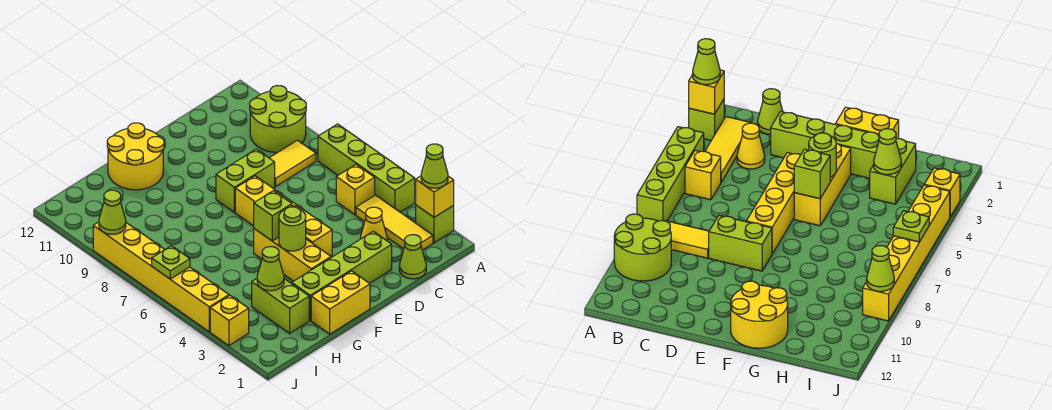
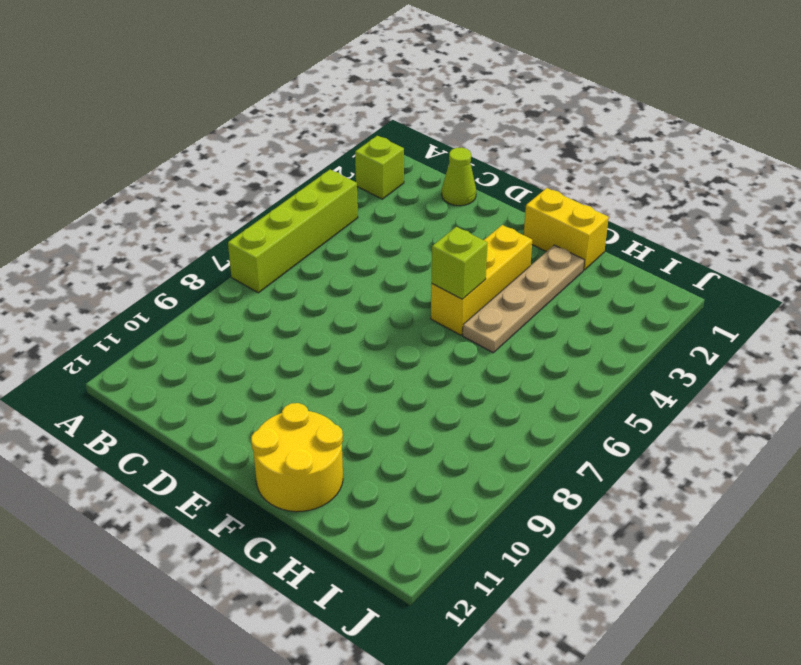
tan plate G2:G5 level 1 -> lime brick D2:G2 level 1
none -> lime round brick A9:B10 level 1
none -> yellow tile B2:B4 level 1
none -> yellow brick B5 level 1

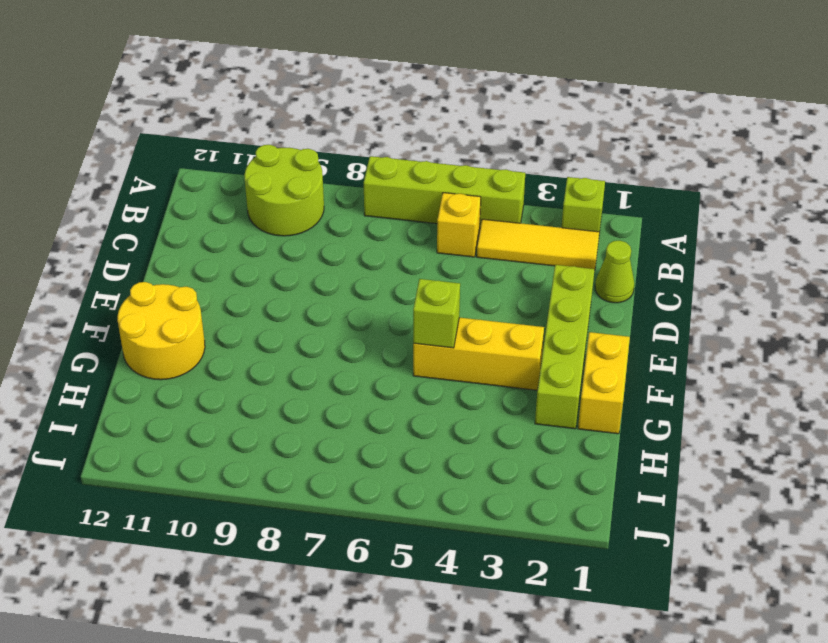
none -> yellow tile B8:C8 level 1
none -> yellow cone C3 level 1
none -> lime brick D8:E8 level 1

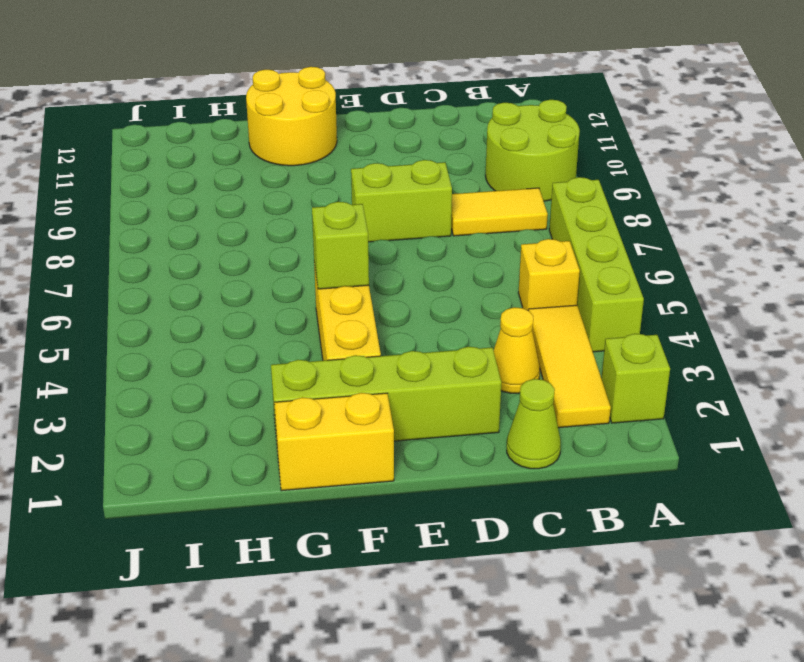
none -> yellow brick E4:E7 level 1
none -> lime brick H2:H3 level 1
none -> yellow brick J3 level 1

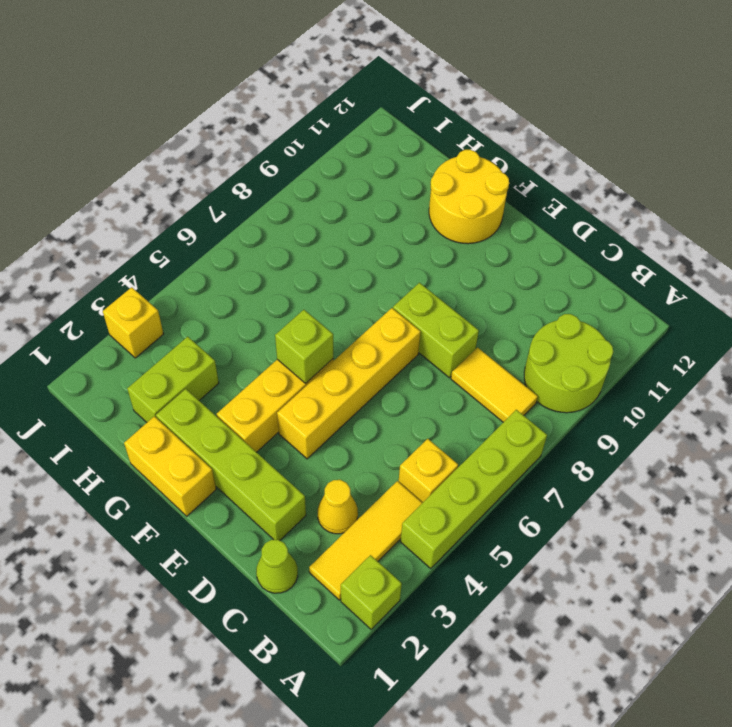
none -> yellow brick J4:J9 level 1
none -> yellow brick A2 level 2
none -> lime round brick F4 level 2

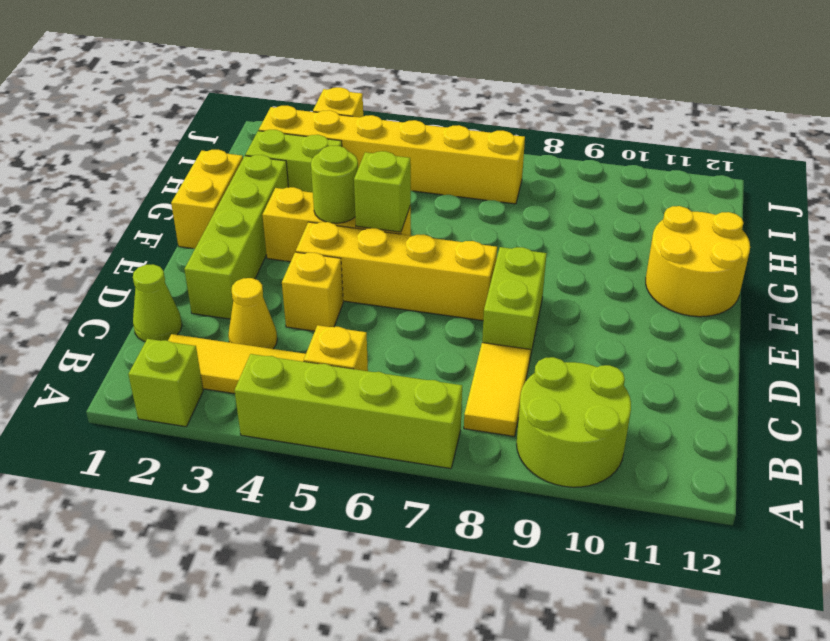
yellow brick D4 level 1 -> yellow brick A2 level 2
yellow brick I2:I7 level 1 -> yellow brick J4:J9 level 1
none -> lime cone H3 level 2
none -> lime plate J6 level 2
none -> lime cone J9 level 2

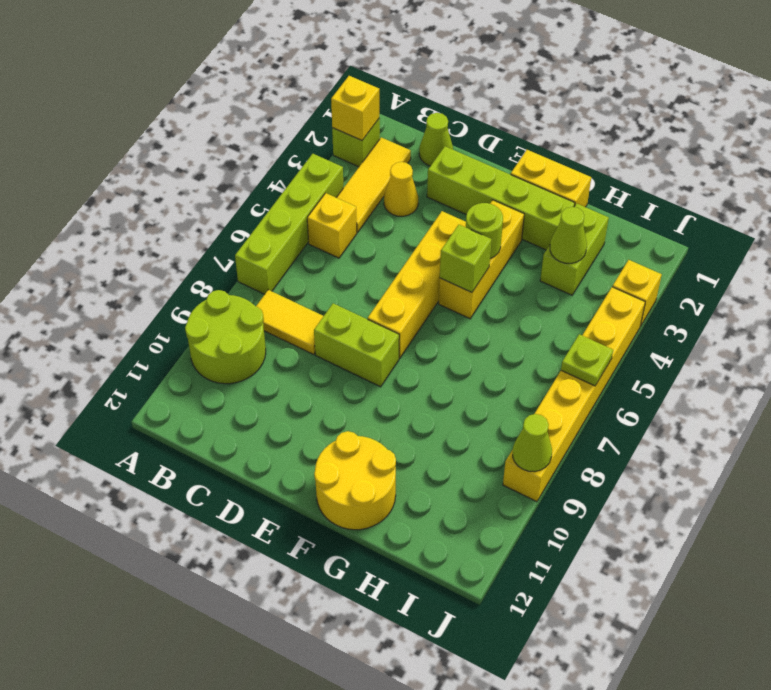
none -> lime cone A2 level 3

